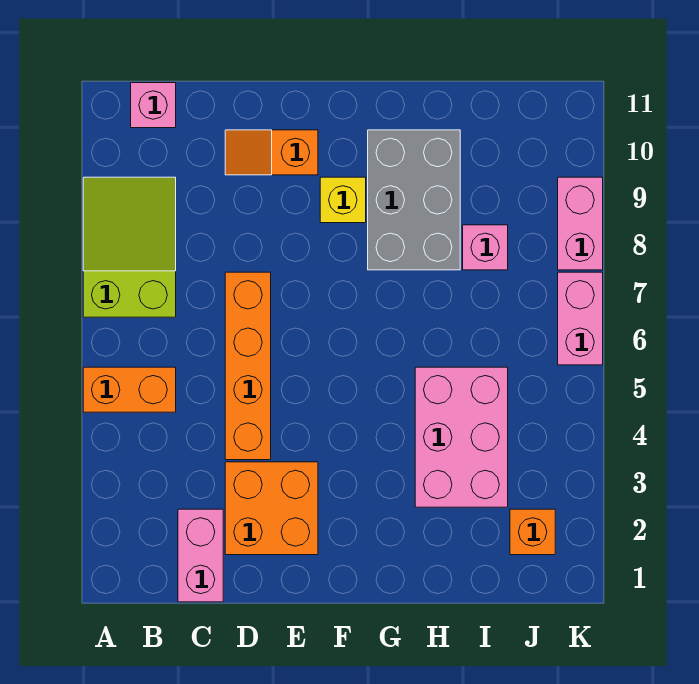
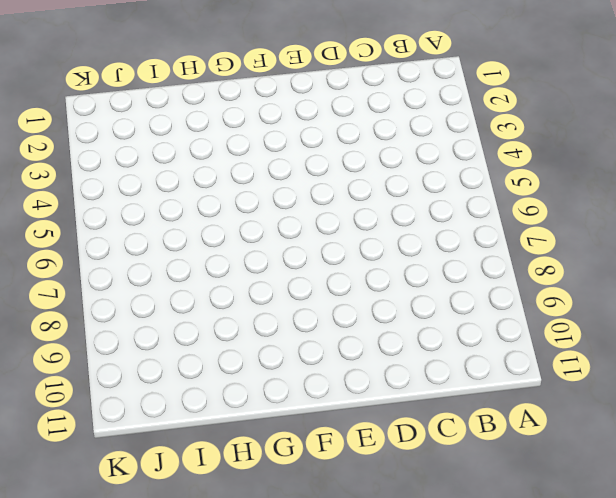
none -> orange brick A5:B5 level 1
none -> lime slope A7:B9 level 1 top 7
none -> pink brick B11 level 1

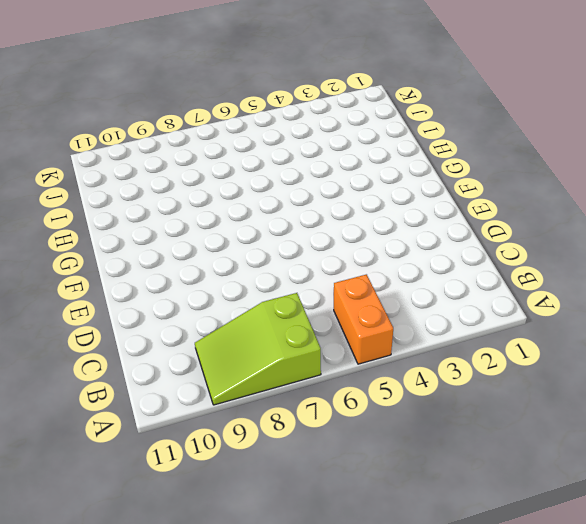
none -> pink brick B11 level 1
none -> pink brick C1:C2 level 1
none -> orange brick D2:E3 level 1

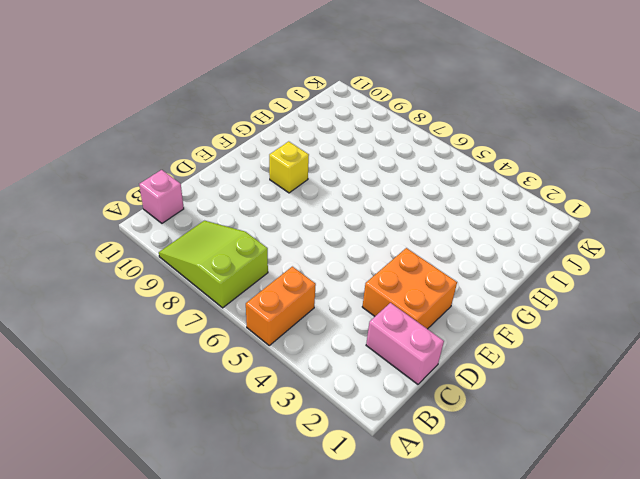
none -> orange brick D4:D7 level 1
none -> orange slope D10:E10 level 1 top E
none -> grey brick G8:H10 level 1

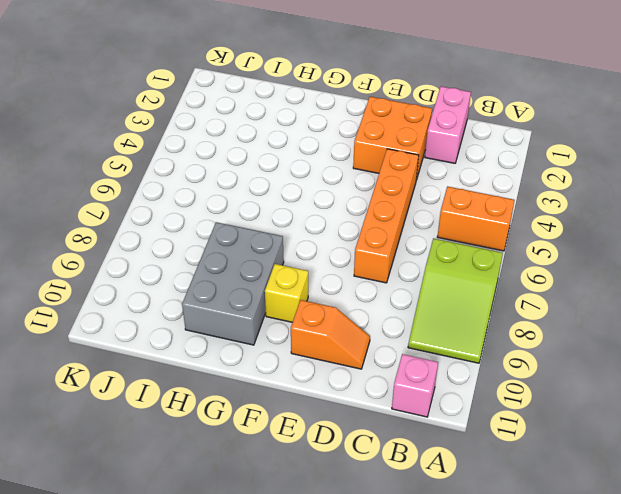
none -> pink brick H3:I5 level 1
none -> pink brick I8 level 1
none -> orange brick J2 level 1

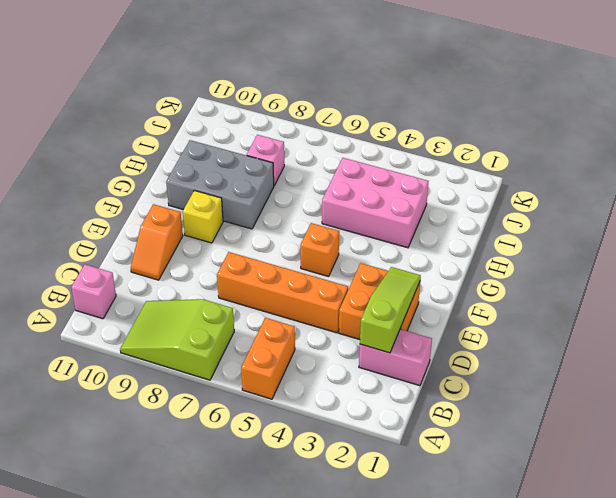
lime slope C2:E2 level 2 top C -> none
orange brick F5 level 1 -> orange brick J2 level 1
none -> pink brick K6:K7 level 1
none -> pink brick K8:K9 level 1

